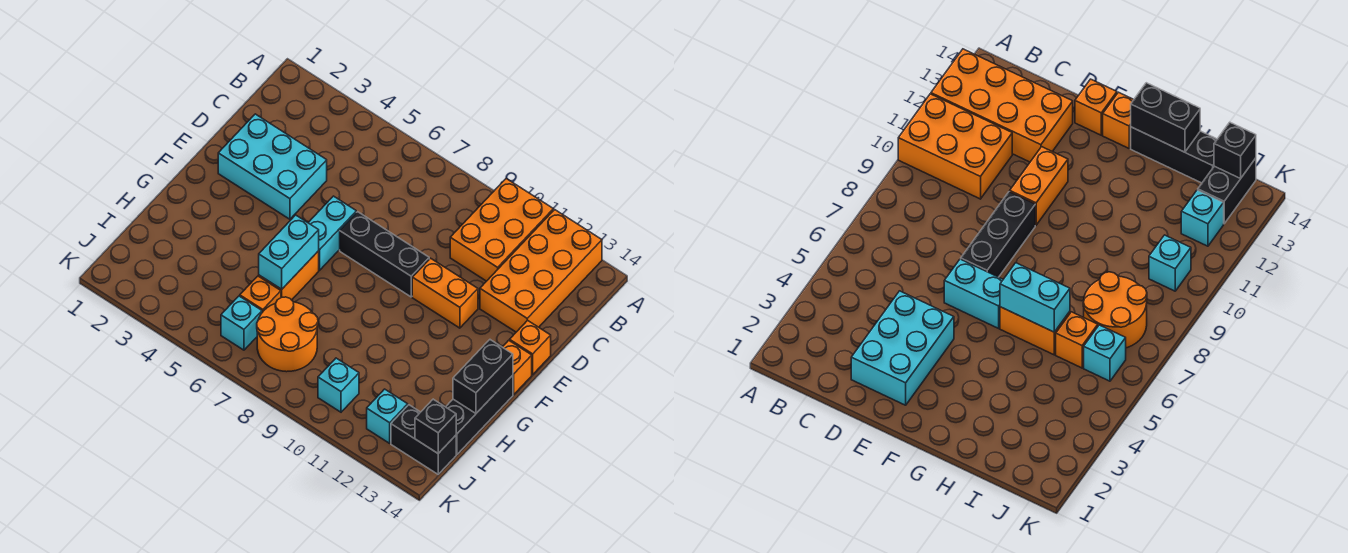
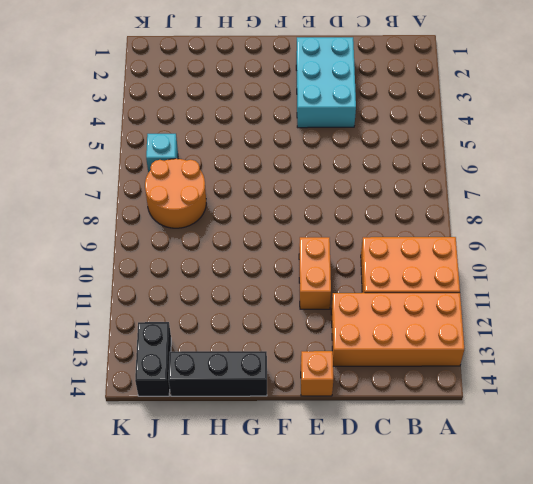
none -> cyan brick E6:F6 level 1
none -> black brick E7:E9 level 1
none -> orange brick F14 level 1

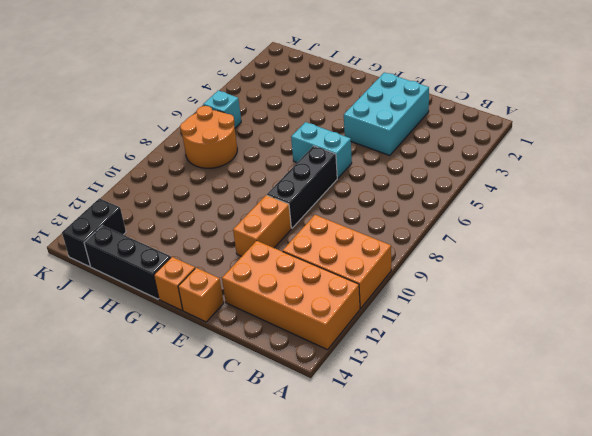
none -> orange brick G6:H6 level 1
none -> orange brick I6 level 1
none -> cyan brick J10 level 1

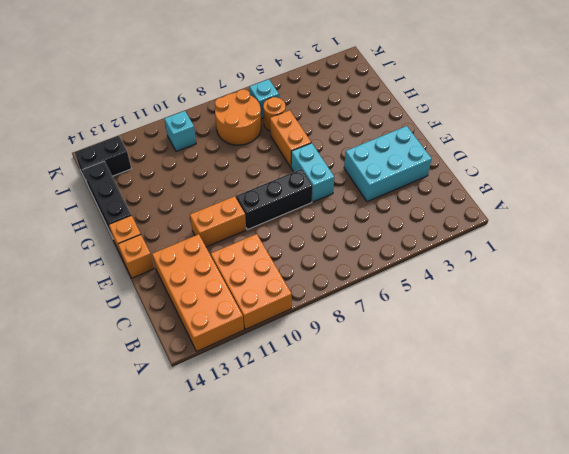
orange round brick I6 level 1 -> orange brick I6 level 1
none -> cyan brick J12 level 1
none -> cyan brick G6:H6 level 2
none -> black brick G14:H14 level 2

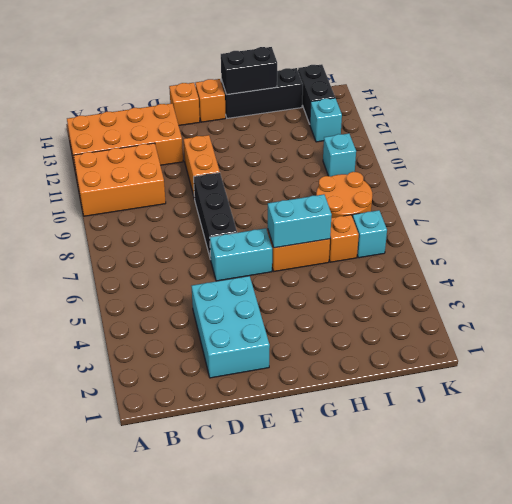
none -> black brick J14 level 2

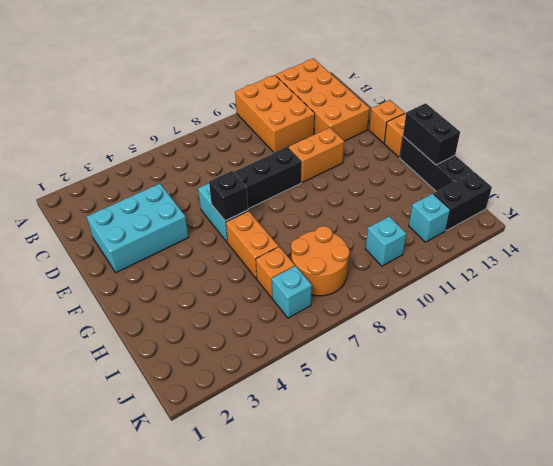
black brick F6 level 2 -> black brick J14 level 2
none -> cyan brick G6:H6 level 2

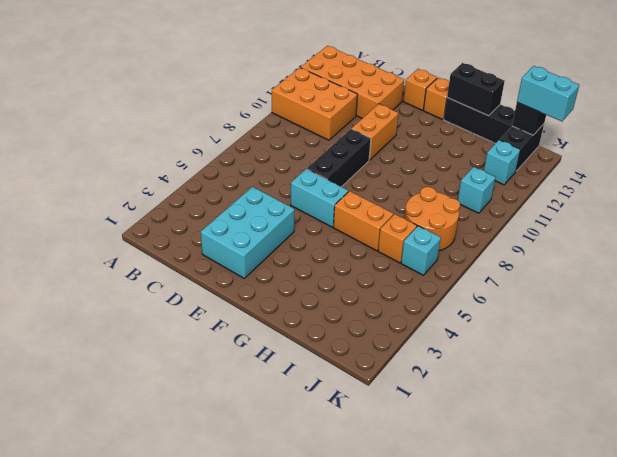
cyan brick J14:K14 level 3 -> cyan brick G6:H6 level 2

